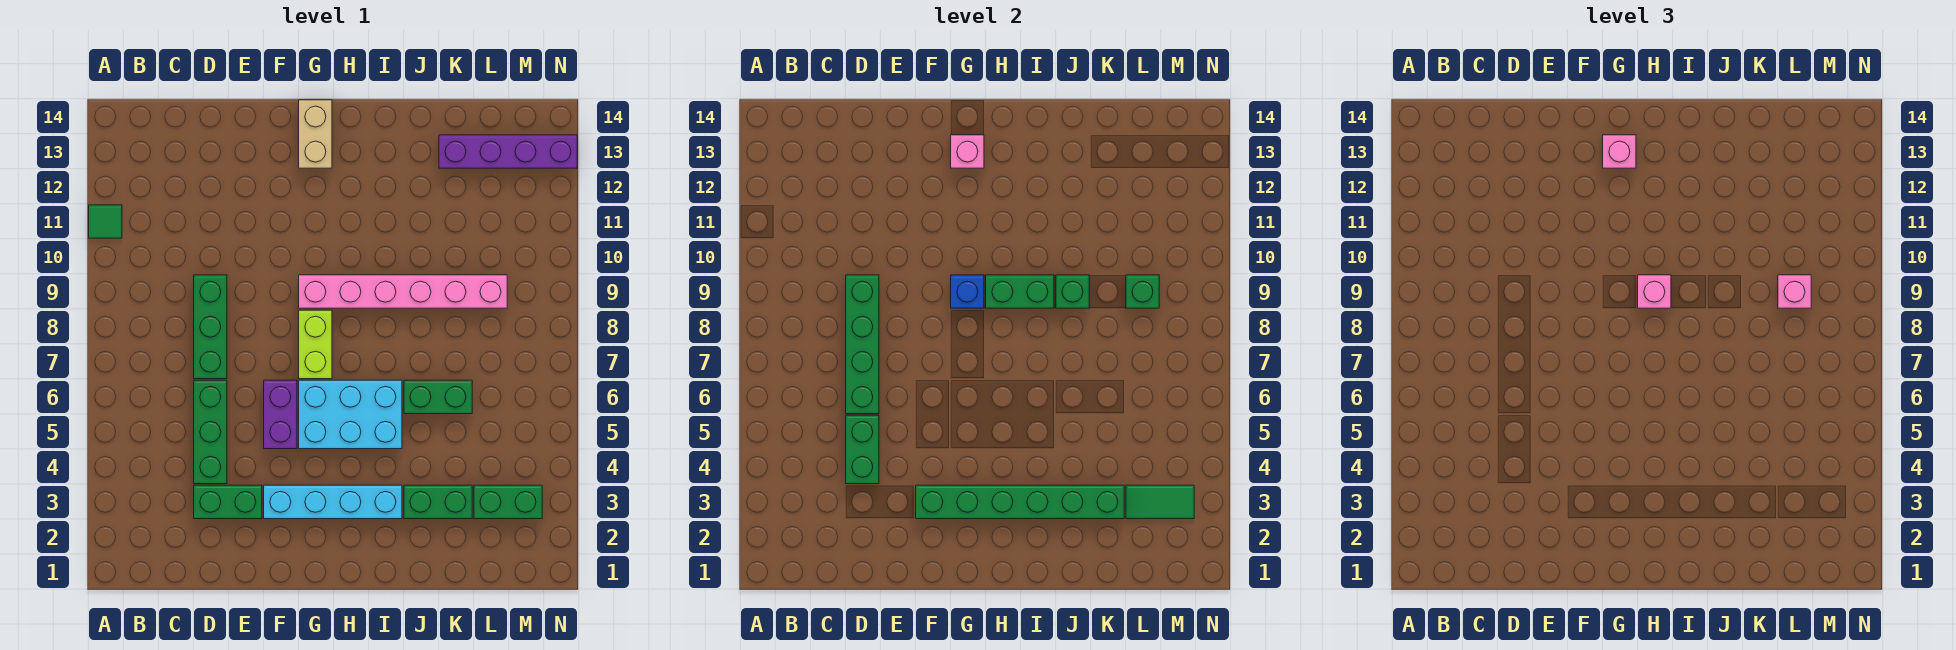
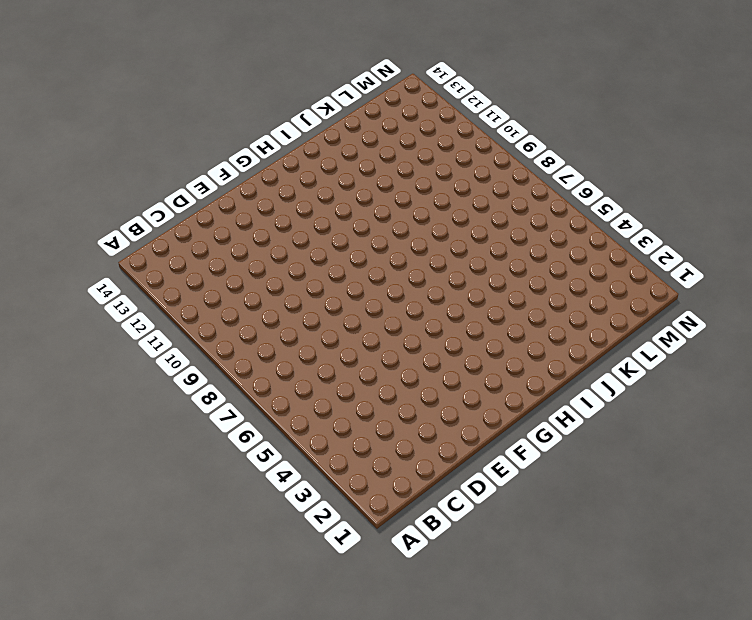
none -> green tile A11 level 1
none -> green brick D3:E3 level 1
none -> green brick D4:D6 level 1

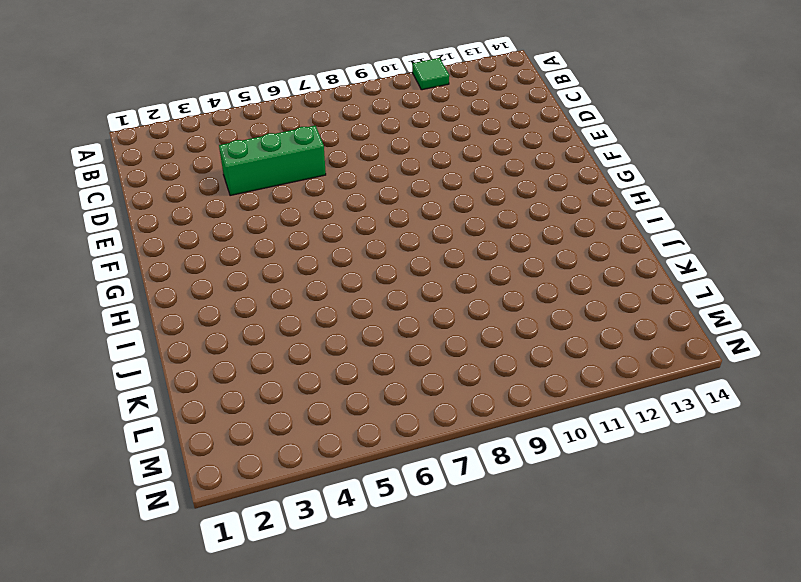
none -> green brick D3:E3 level 1
none -> green brick D7:D9 level 1
none -> cyan brick F3:I3 level 1

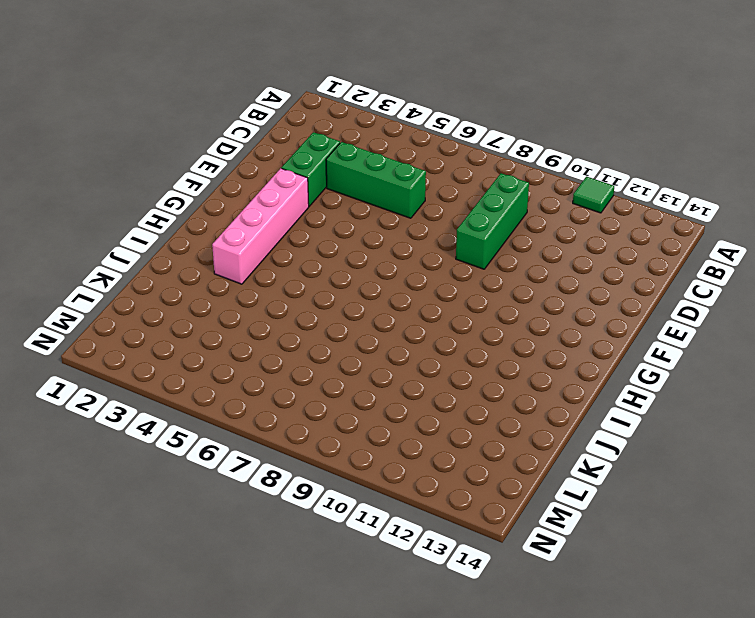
green brick C9:E9 level 1 -> green brick D7:D9 level 1
pink brick F3:I3 level 1 -> cyan brick F3:I3 level 1
none -> purple brick F5:F6 level 1
none -> cyan brick G5:I6 level 1
none -> lime brick G7:G8 level 1

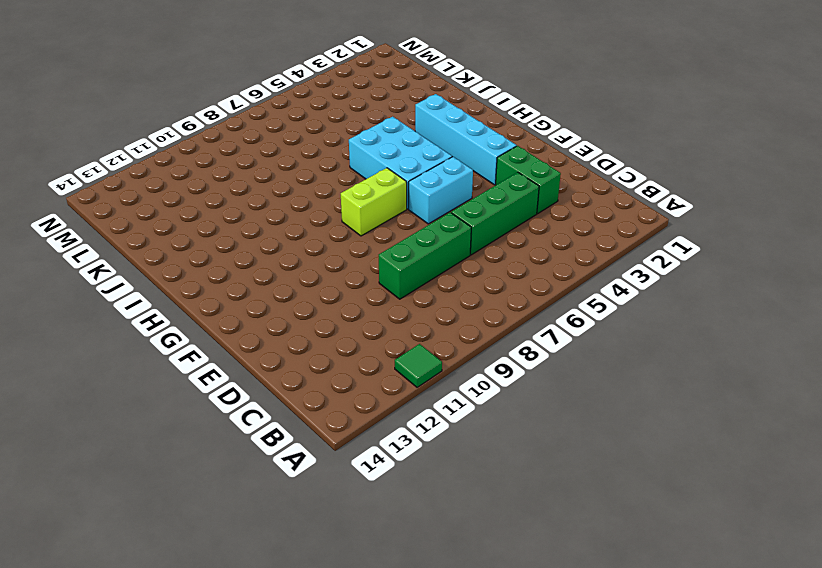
cyan brick F5:F6 level 1 -> purple brick F5:F6 level 1
none -> pink brick G9:L9 level 1
none -> tan brick G13:G14 level 1
none -> green brick J3:K3 level 1

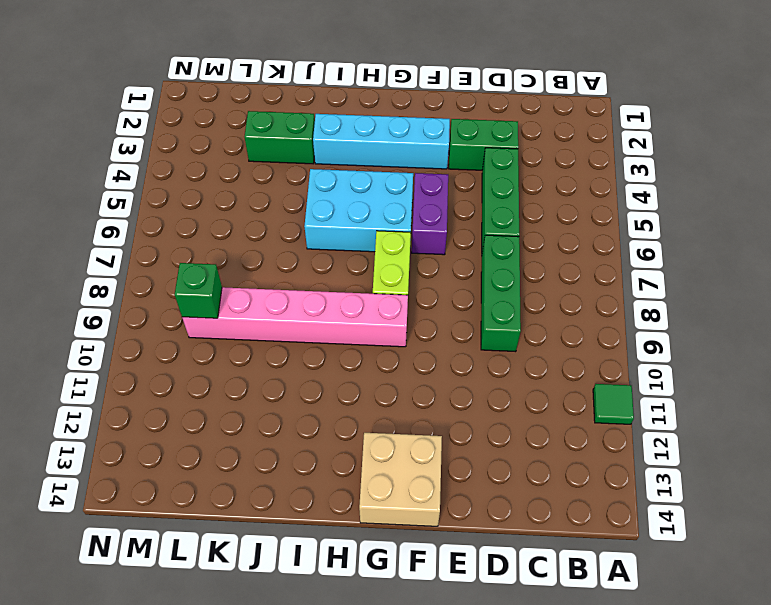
tan brick F13:G14 level 1 -> tan brick G13:G14 level 1
none -> green brick J6:K6 level 1
none -> purple brick K13:N13 level 1
none -> green brick L3:M3 level 1

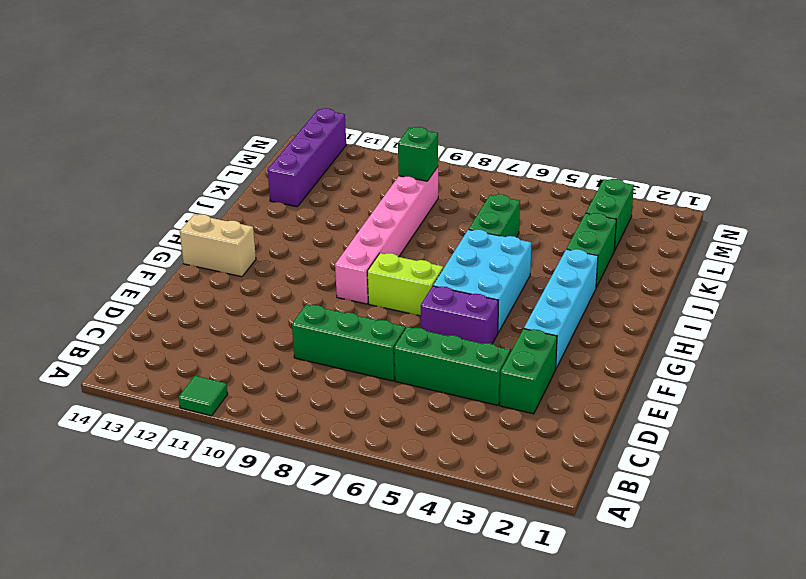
none -> green brick D4:D5 level 2
none -> green brick D6:D9 level 2
none -> green brick F3:K3 level 2

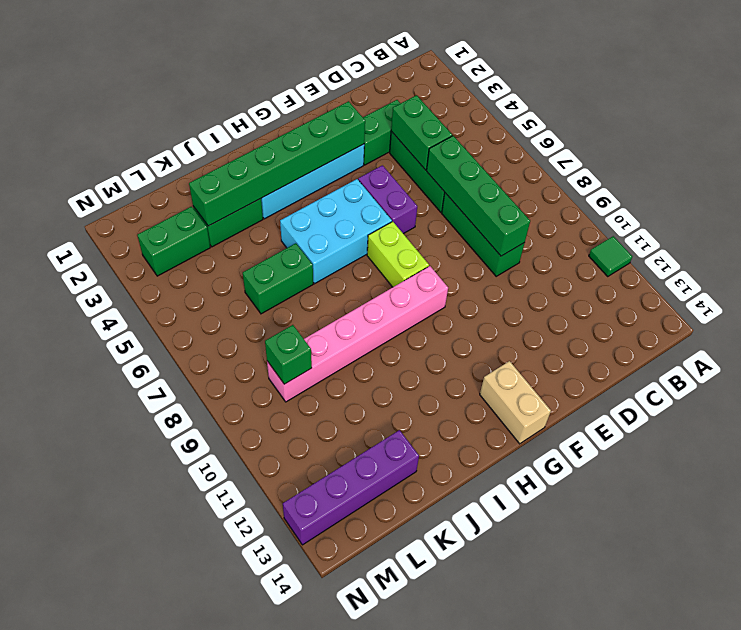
none -> blue brick G9 level 2
none -> pink brick G13 level 2
none -> green brick H9:I9 level 2

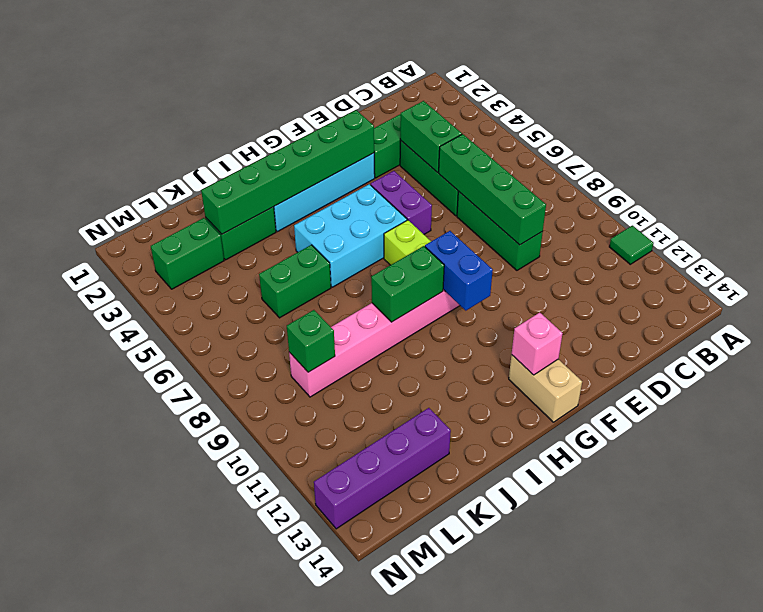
blue brick G9:G10 level 2 -> blue brick G9 level 2
none -> green brick J9 level 2
none -> green tile L3:M3 level 2
none -> pink brick G13 level 3

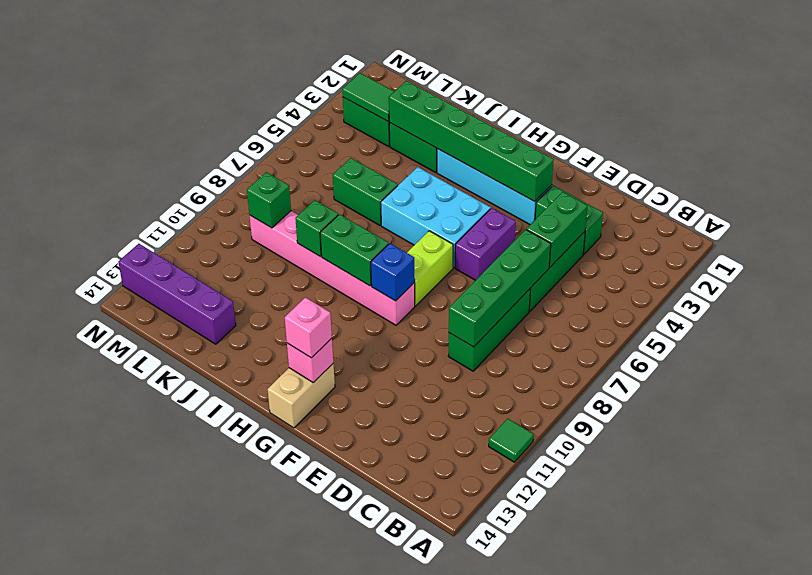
none -> pink brick H9 level 3
none -> pink brick L9 level 3

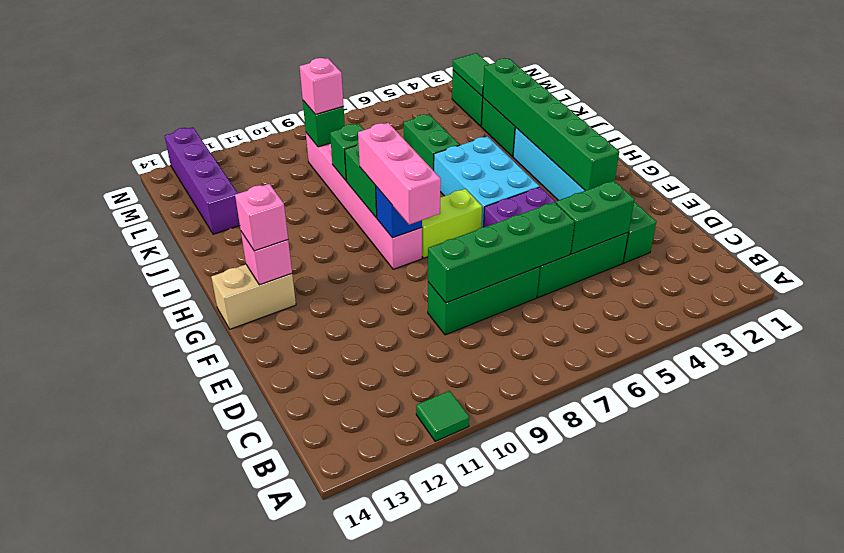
pink brick F9:H9 level 3 -> pink brick H9 level 3

